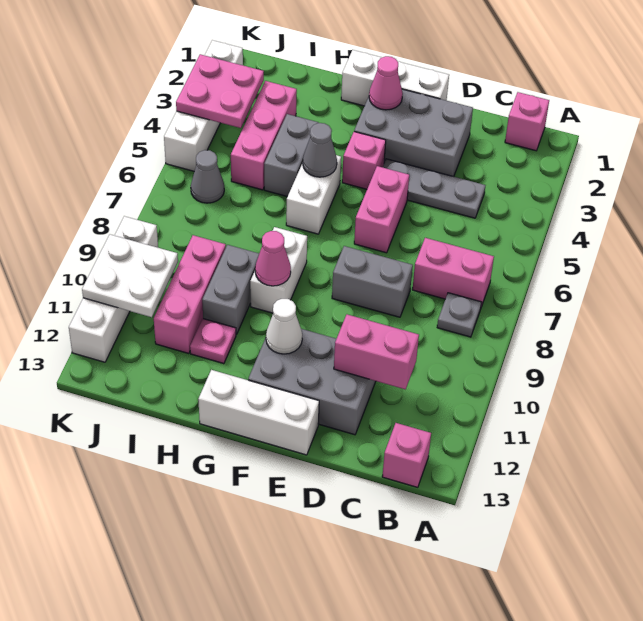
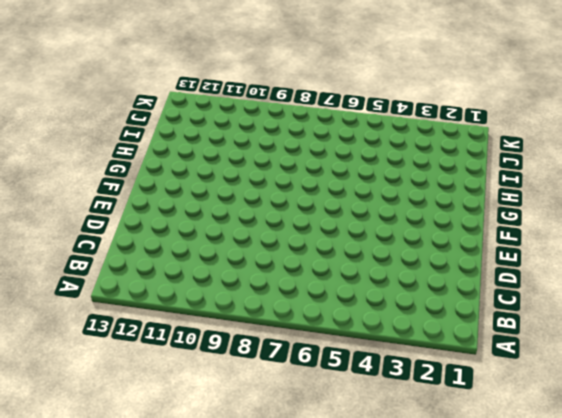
none -> pink brick B1 level 1
none -> pink brick B7:C7 level 1
none -> grey plate B8 level 1

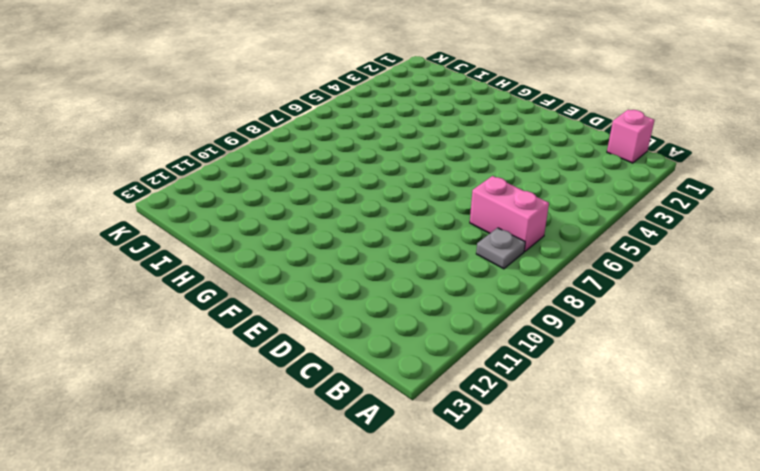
none -> pink brick B13 level 1
none -> grey plate C4:E4 level 1
none -> grey brick D2:F3 level 1

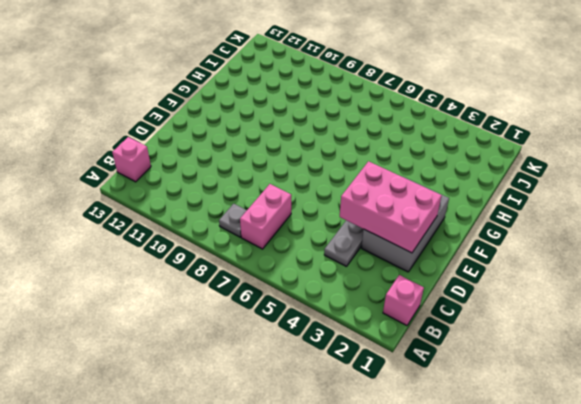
pink brick D2:E4 level 2 -> none
none -> grey brick D8:E8 level 1
none -> grey brick D11:F12 level 1
none -> white brick E1:G1 level 1

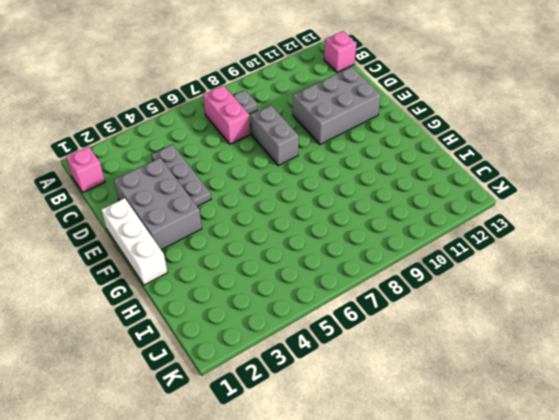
grey brick D10:E12 level 1 -> grey brick D11:F12 level 1
none -> pink brick E5:E6 level 1
none -> white brick E13:G13 level 1
none -> pink brick F4 level 1

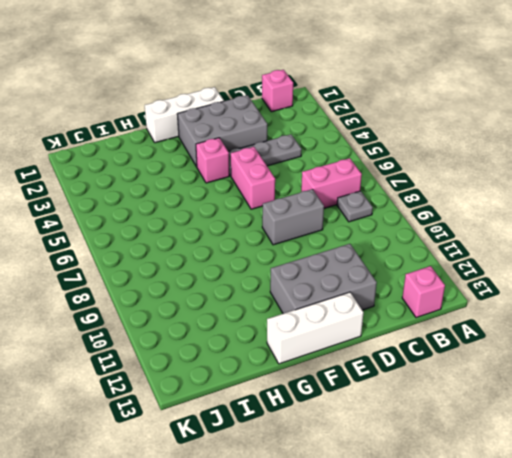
none -> white brick G5:G6 level 1
none -> white brick G8:G9 level 1
none -> grey brick H4:H5 level 1

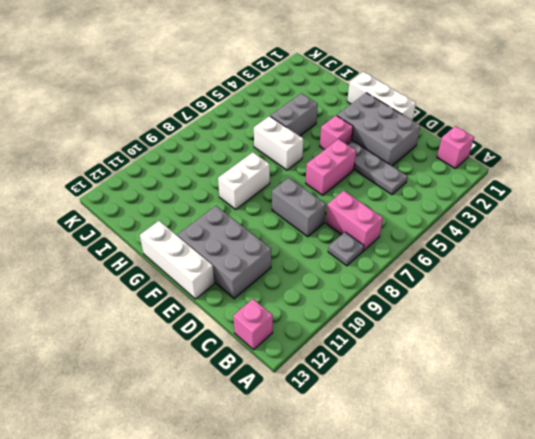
white brick G6:H6 level 1 -> white brick G5:G6 level 1
none -> grey brick H9:H10 level 1
none -> pink plate H11 level 1
none -> pink brick I3:I5 level 1

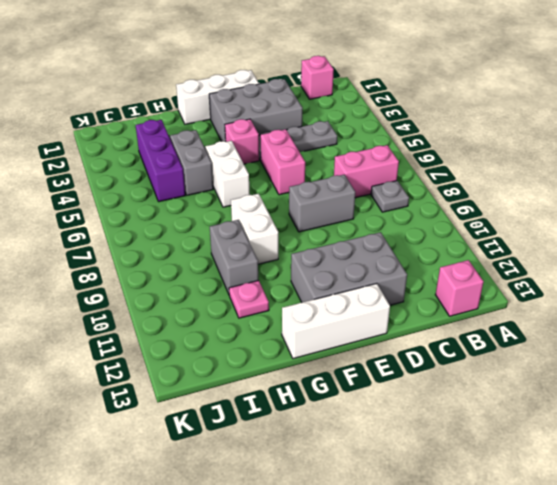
purple brick I3:I5 level 1 -> pink brick I3:I5 level 1
none -> pink brick I9:I11 level 1
none -> grey cone J6 level 1
none -> white brick K2:K5 level 1

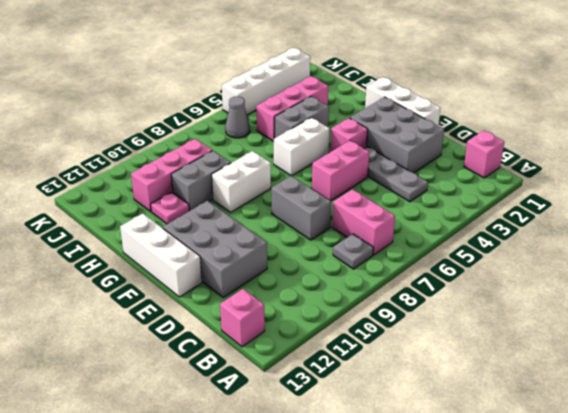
none -> white brick K9:K12 level 1
none -> pink brick C11:D11 level 2
none -> pink cone F2 level 2

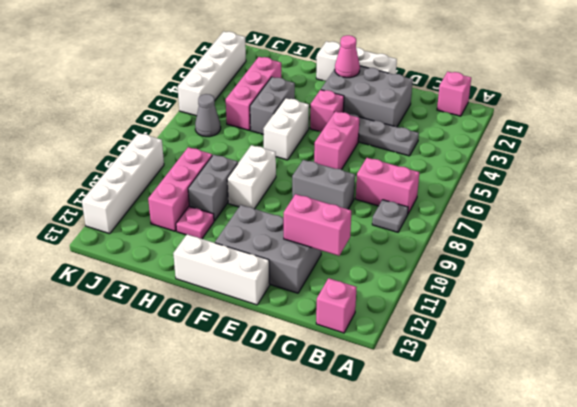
none -> white cone F11 level 2
none -> grey cone G5 level 2
none -> pink cone G9 level 2

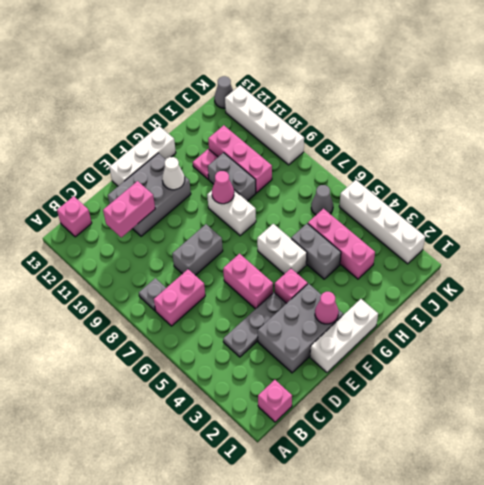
grey cone K13 level 1 -> grey cone G5 level 2
none -> pink plate J3:K4 level 2
none -> white plate J10:K11 level 2

